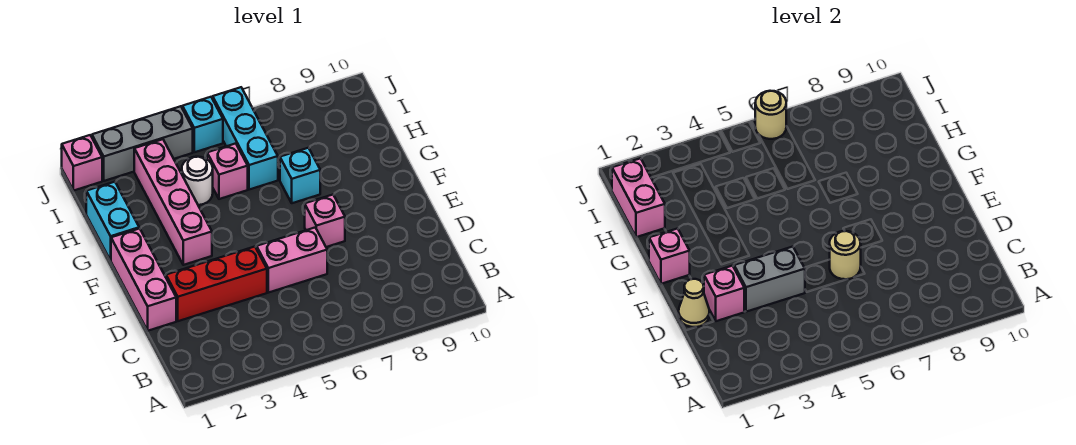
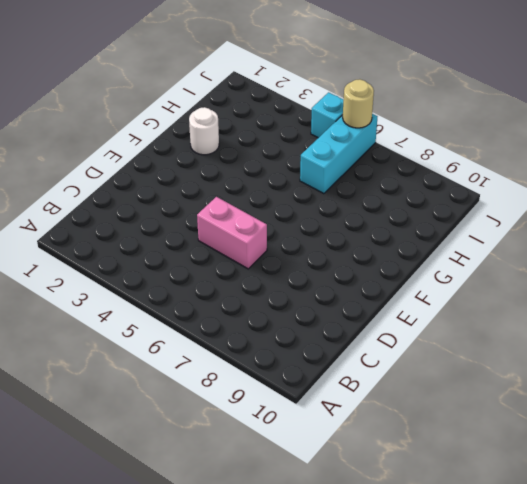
white round brick G2 level 1 -> white round brick H4 level 1
none -> pink brick D1:F1 level 1
none -> red brick D2:D4 level 1
none -> pink brick E7 level 1

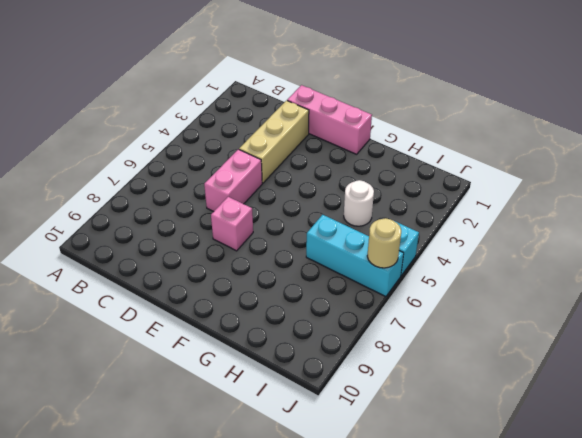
tan brick D2:D4 level 1 -> red brick D2:D4 level 1
none -> pink brick F3:I3 level 1
none -> cyan brick G1:H1 level 1
none -> cyan brick G7 level 1

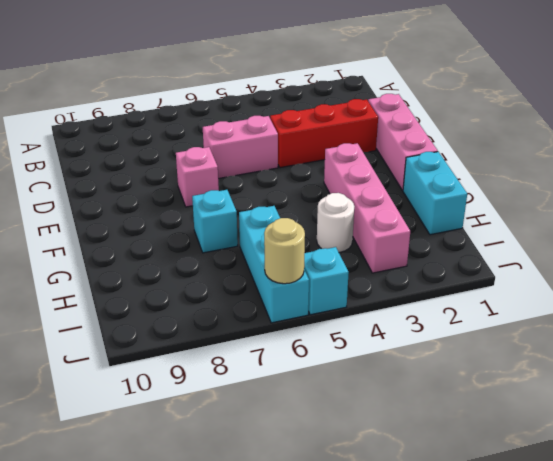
none -> pink brick H5 level 1
none -> pink brick J1 level 1
none -> grey brick J2:J4 level 1

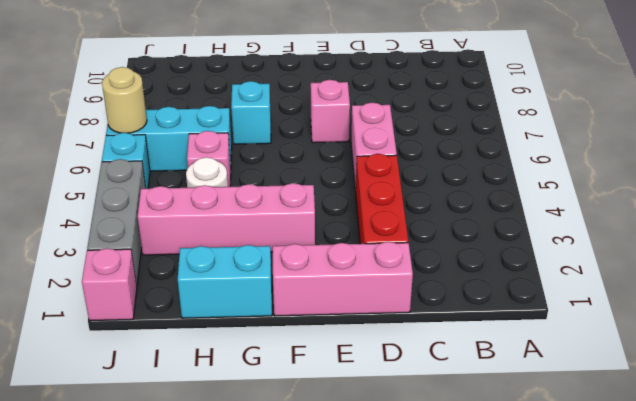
none -> tan cone D1 level 2
none -> pink brick D2 level 2
none -> grey brick D3:D4 level 2

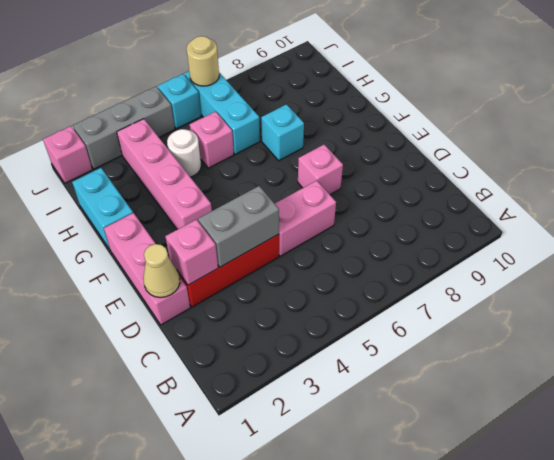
none -> tan round brick D6 level 2
none -> pink brick F1 level 2
none -> pink brick H1:I1 level 2

